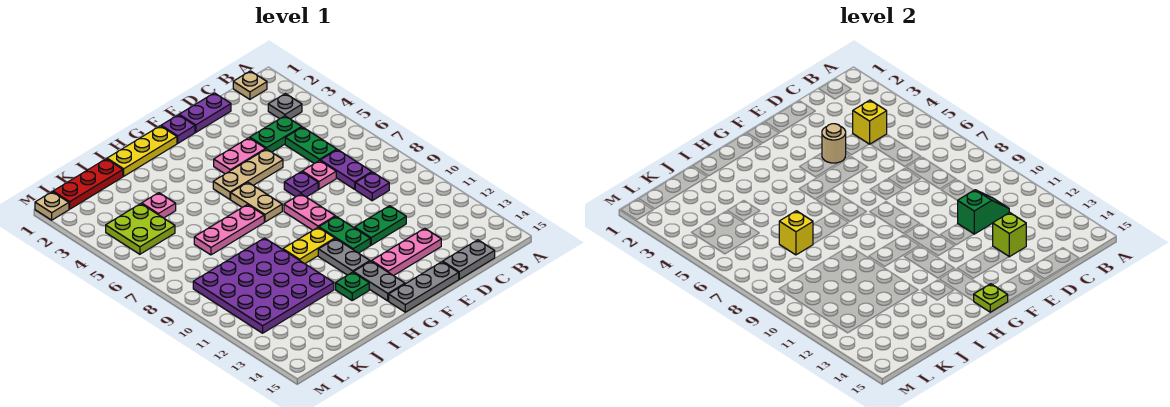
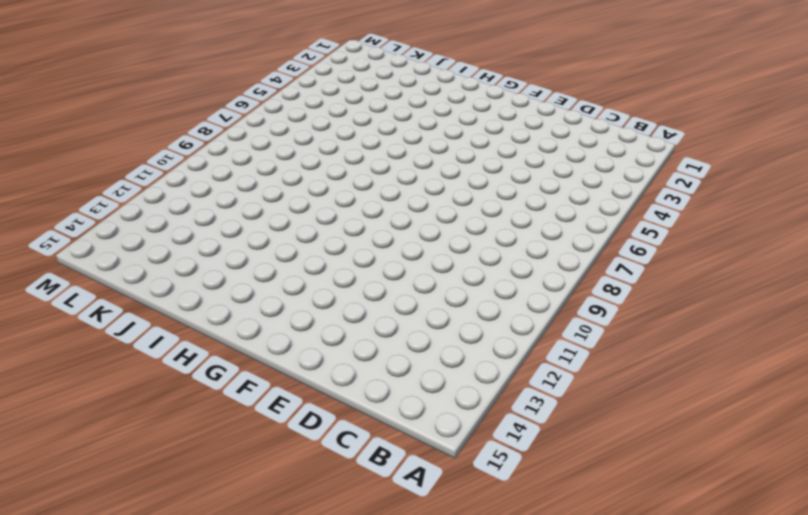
none -> tan plate B1 level 1
none -> grey plate B3 level 1
none -> green plate C4:D4 level 1
none -> green plate C5:C6 level 1

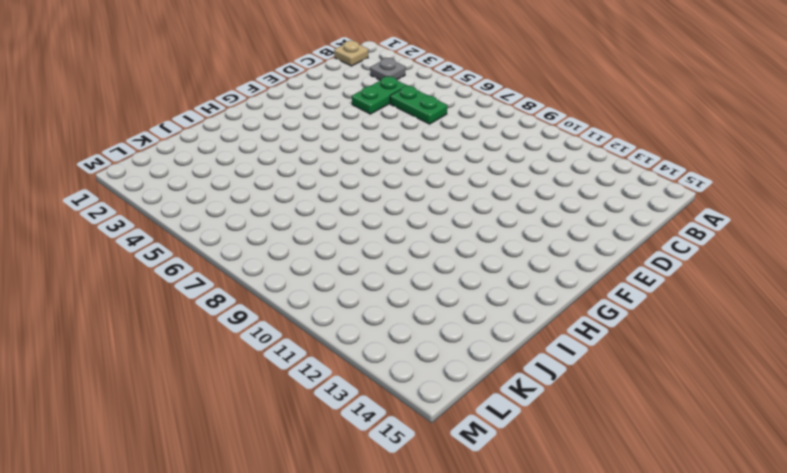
none -> purple plate C7:C8 level 1
none -> purple plate C9 level 1
none -> grey plate C15:D15 level 1
none -> purple plate D1:E1 level 1

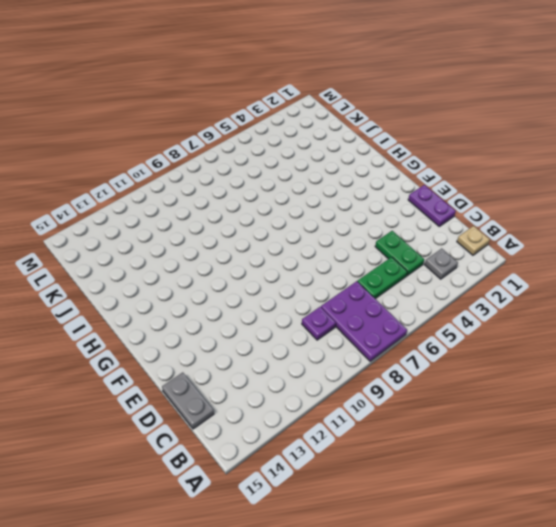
purple plate A7:C8 level 1 -> purple plate C7:C8 level 1
none -> pink plate D7 level 1
none -> green plate D11:E11 level 1
none -> pink plate D13:F13 level 1
none -> pink plate E4:F4 level 1

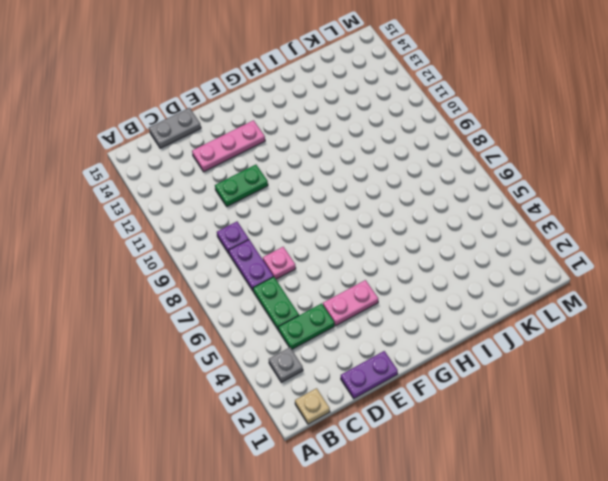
none -> tan plate E5:G5 level 1
none -> purple plate E7 level 1
none -> grey plate E15:G15 level 1
none -> purple plate F1 level 1

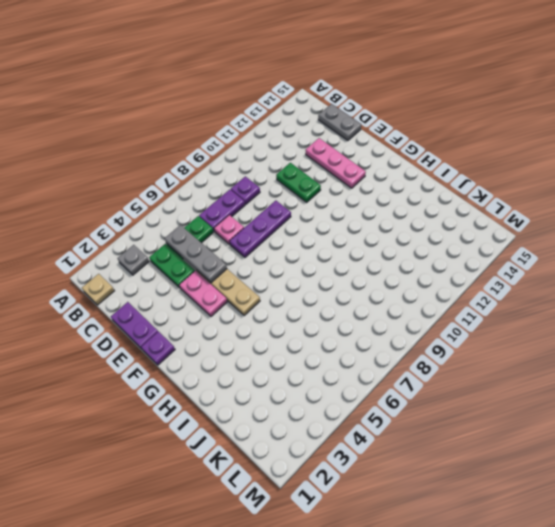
grey plate C5:E5 level 2 -> grey plate E15:G15 level 1
purple plate E7:E9 level 1 -> purple plate E7 level 1
none -> pink plate F8:F9 level 1
none -> green plate F10:F11 level 1
none -> yellow plate G1:I1 level 1
none -> tan plate G6:G7 level 1

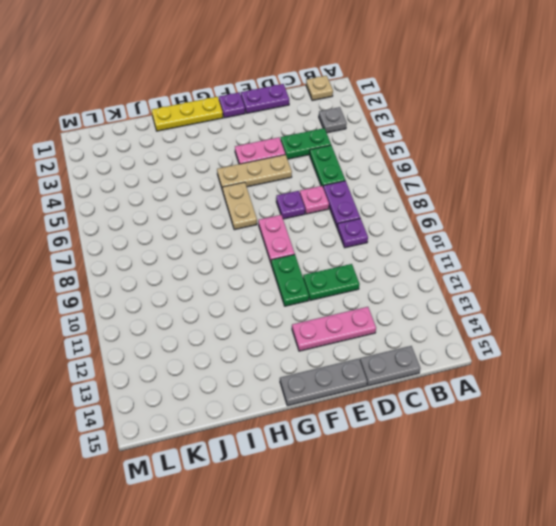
none -> yellow plate G10:H10 level 1
none -> grey plate G11:G12 level 1
none -> grey plate G13:G14 level 1
none -> pink plate H7:J7 level 1

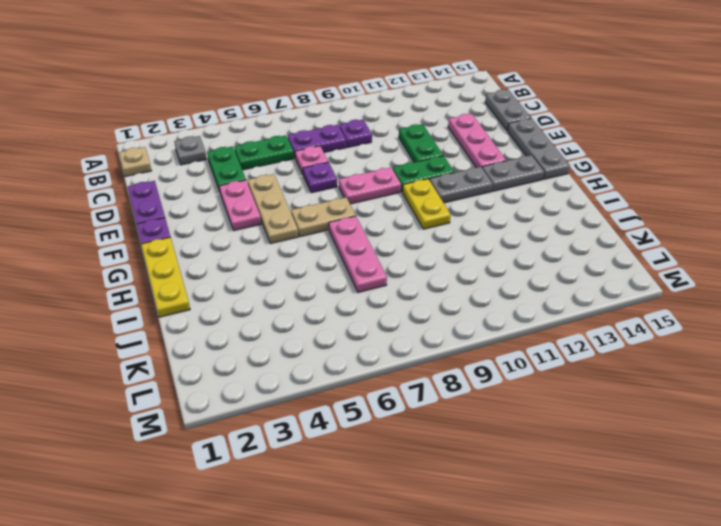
none -> green plate H13 level 1
none -> purple plate I9:L12 level 1
none -> red plate J1:L1 level 1
none -> pink plate J4 level 1

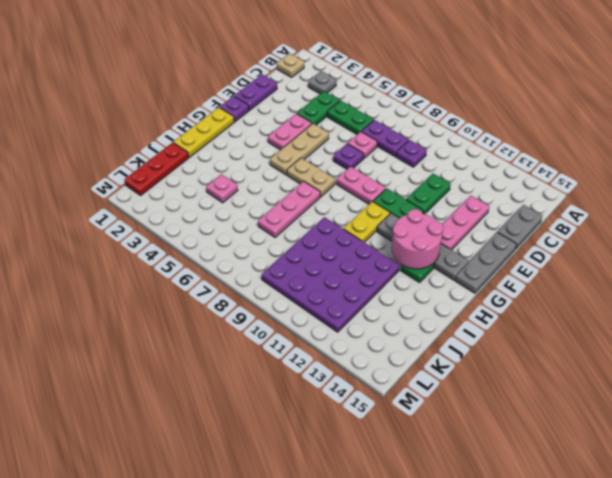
pink round brick G12:H13 level 2 -> none
none -> lime plate K4:L5 level 1
none -> tan plate M1 level 1
none -> yellow brick C4 level 2
none -> green slope C11:D11 level 2 top D

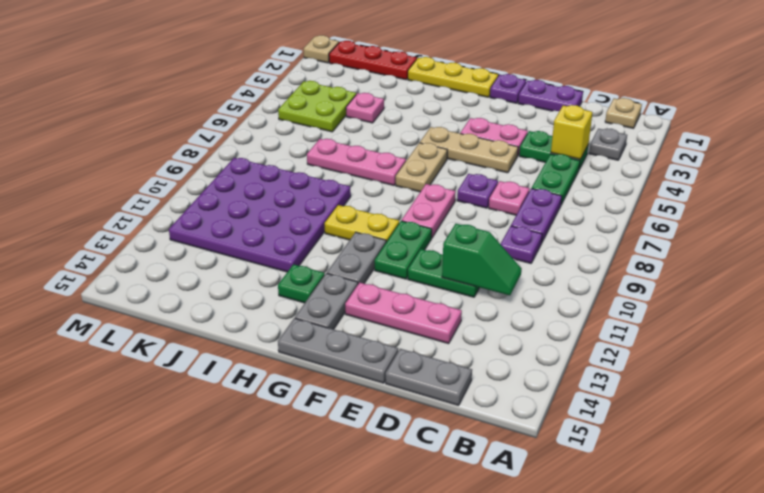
none -> lime brick D13 level 2
none -> tan round brick E4 level 2
none -> lime plate G15 level 2
none -> yellow brick J7 level 2

